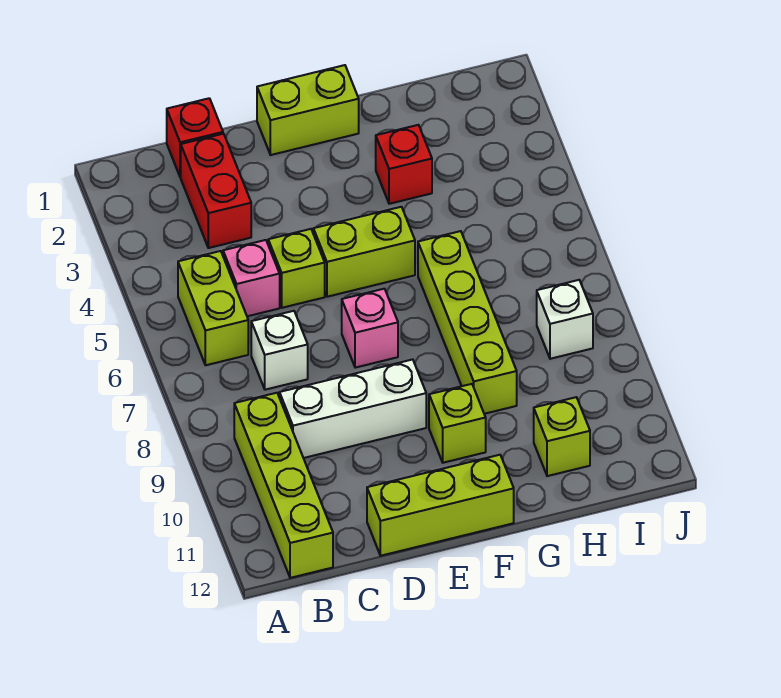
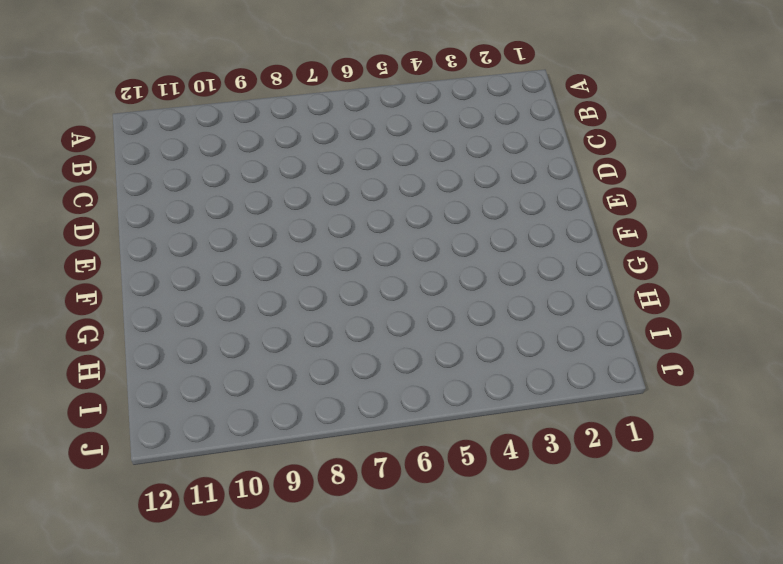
none -> lime brick B5:B6 level 1
none -> lime brick B9:B12 level 1
none -> red brick C1 level 1

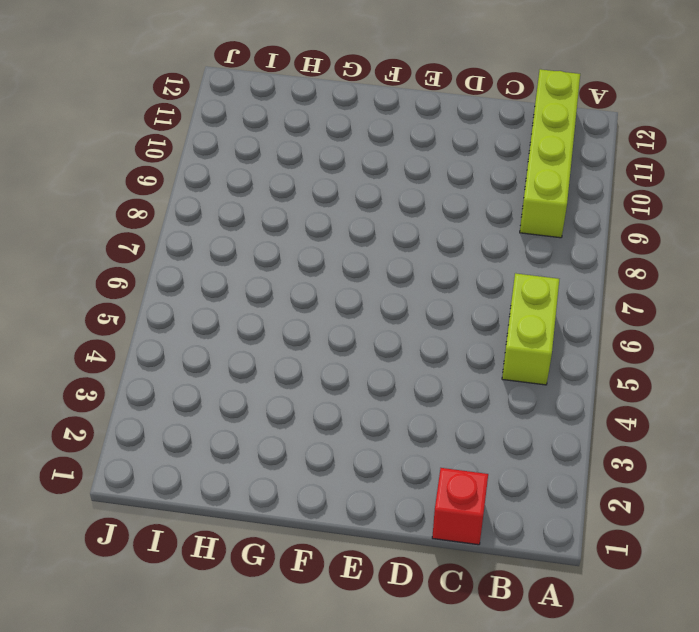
none -> red brick C2:C3 level 1
none -> pink brick C5 level 1
none -> white brick C7 level 1

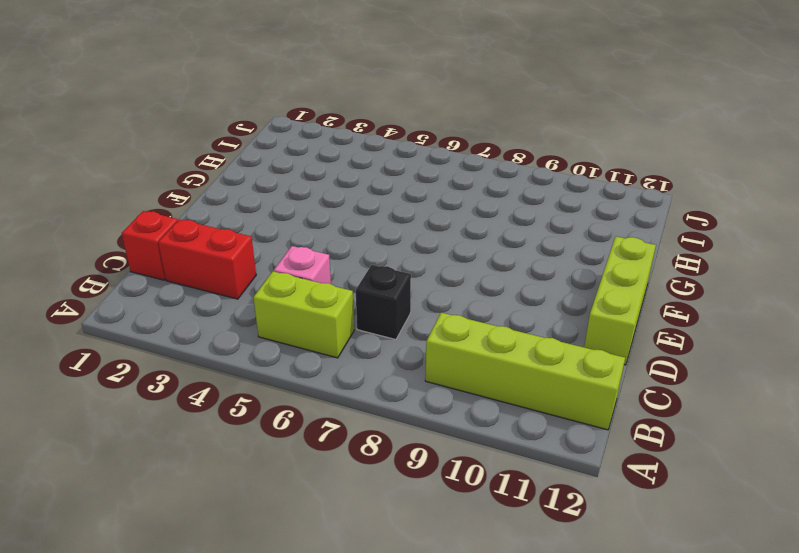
black brick C7 level 1 -> white brick C7 level 1
none -> white brick C9:E9 level 1
none -> lime brick D5 level 1
none -> lime brick E1:F1 level 1

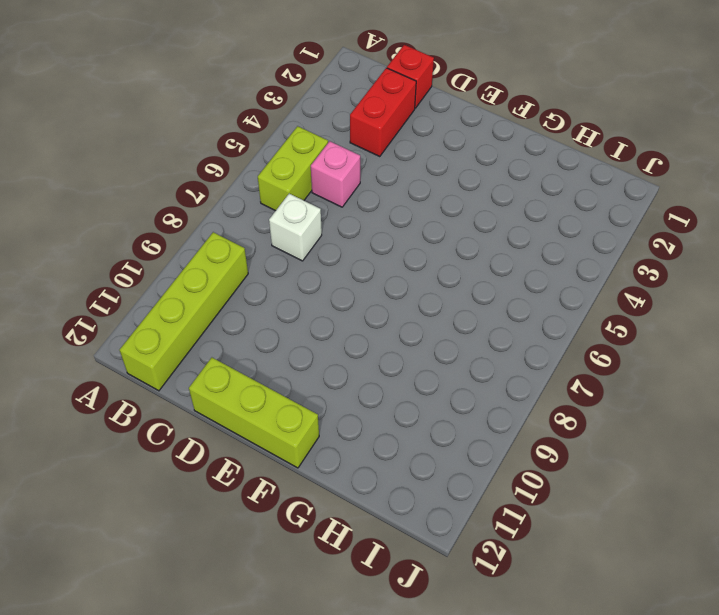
none -> white brick C9:E9 level 1
none -> lime brick D5 level 1
none -> lime brick E1:F1 level 1

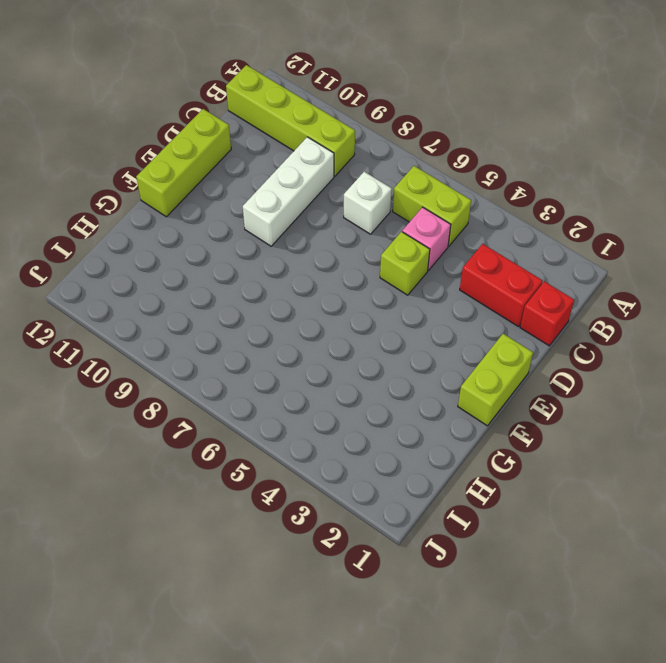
none -> lime brick E5:F5 level 1
none -> pink brick E7 level 1
none -> lime brick F10 level 1

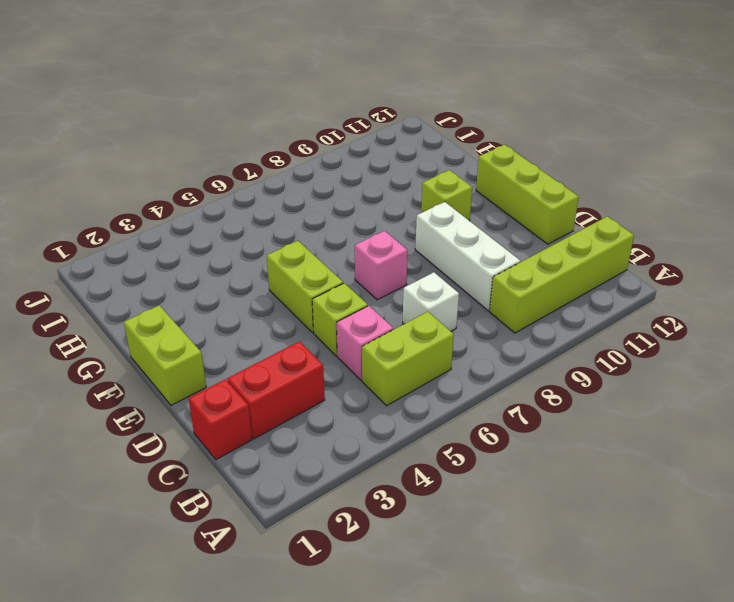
none -> red brick G3 level 1
none -> lime brick G6:G9 level 1
none -> lime brick H11 level 1

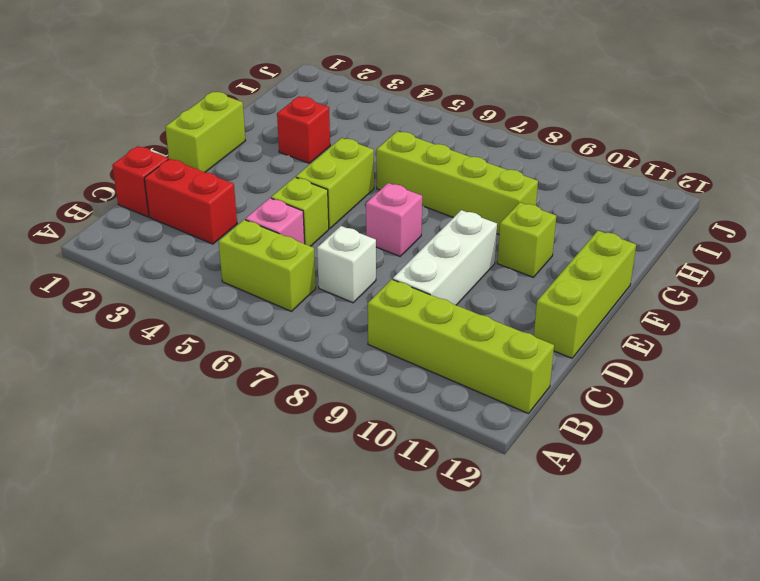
none -> lime brick H11 level 1
none -> white brick I8 level 1

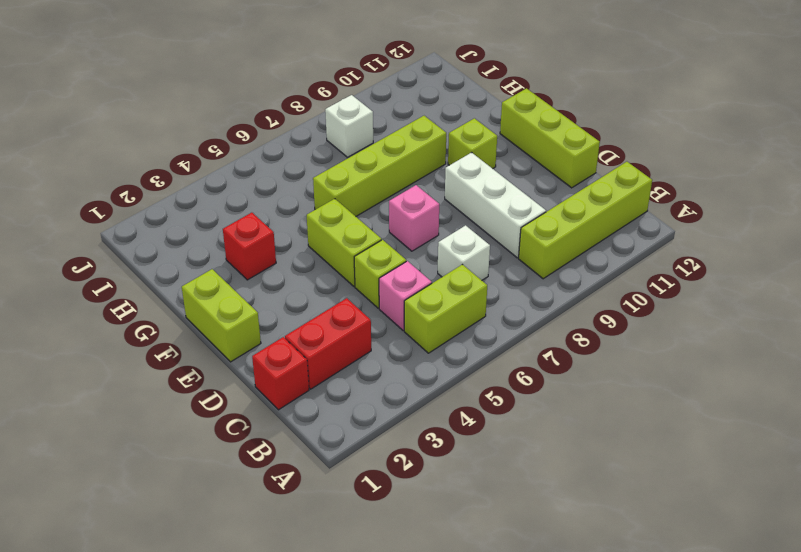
none -> lime brick H11 level 1

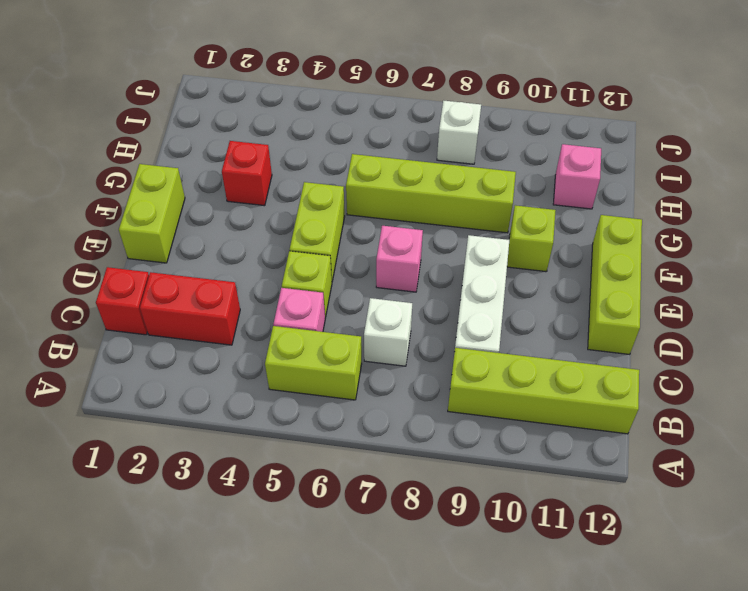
pink brick H11 level 1 -> lime brick H11 level 1

